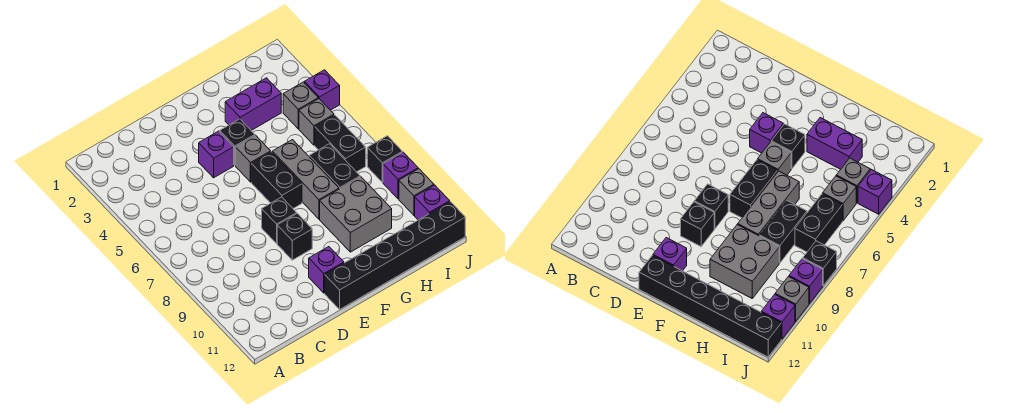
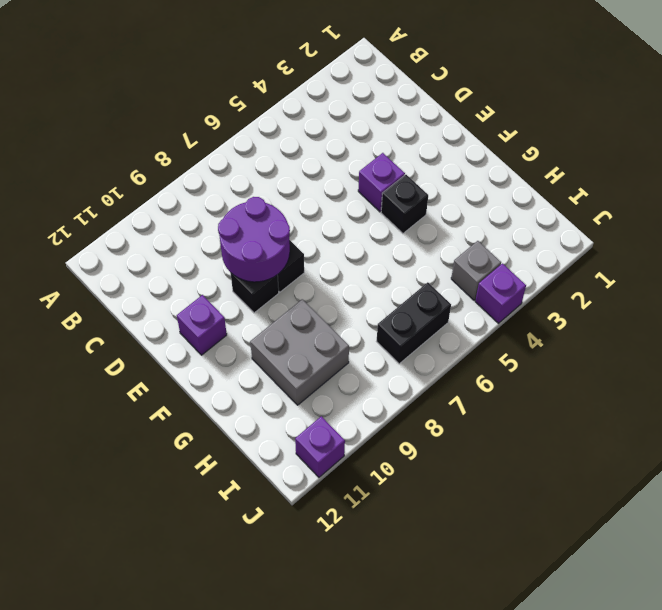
purple round brick D8:E9 level 2 -> none
none -> black brick E12:J12 level 1
none -> grey brick F5 level 1
none -> black brick F6:F7 level 1

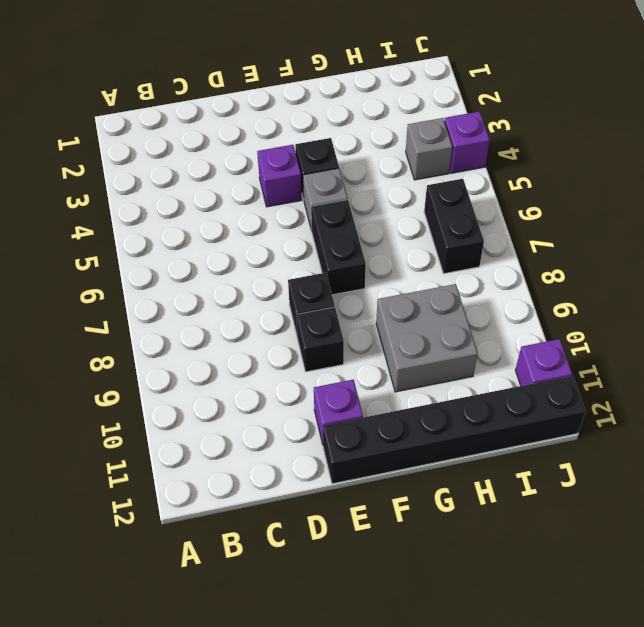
none -> purple brick G3:H3 level 1
none -> grey brick G6:G8 level 1
none -> black brick H7:H8 level 1

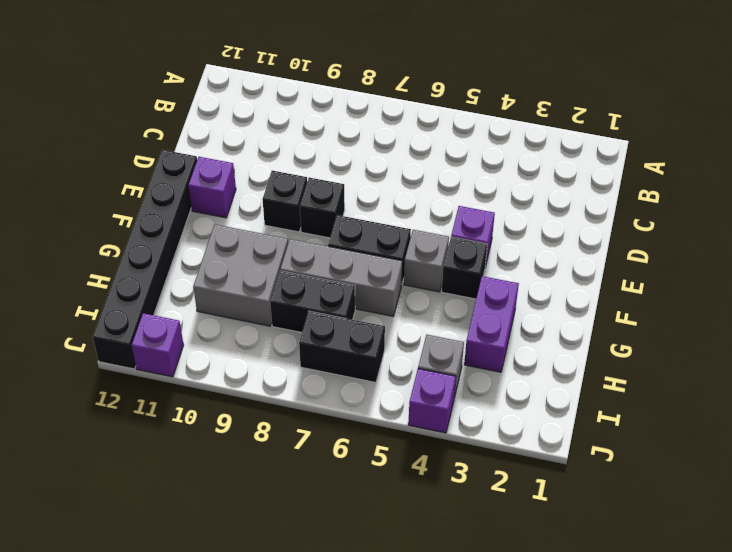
none -> grey brick I5 level 1
none -> black brick J8 level 1
none -> purple brick J9 level 1

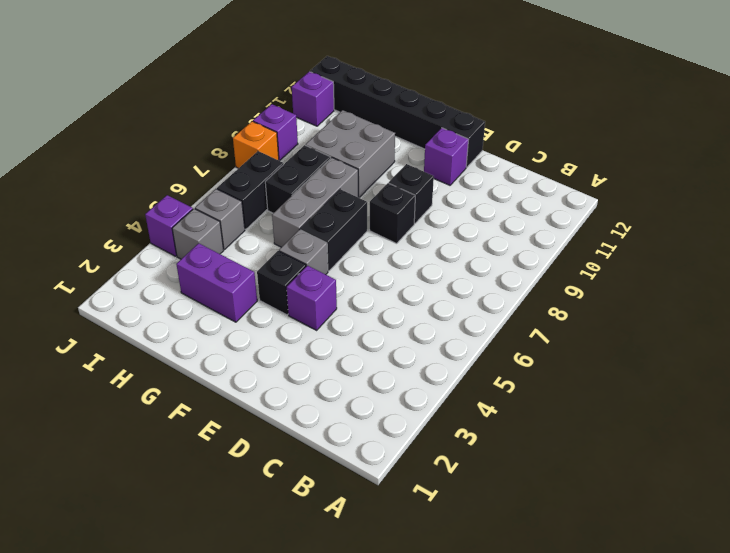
orange brick J8 level 1 -> black brick J8 level 1
none -> grey brick J10 level 1

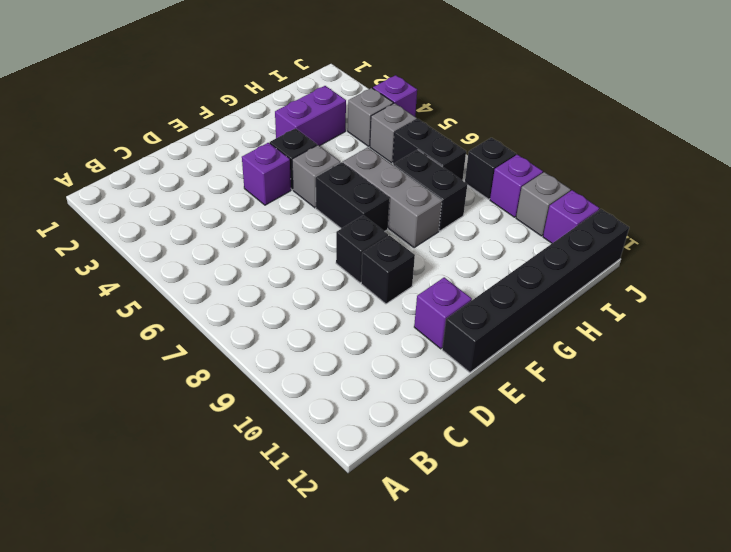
none -> grey brick G9:H10 level 1

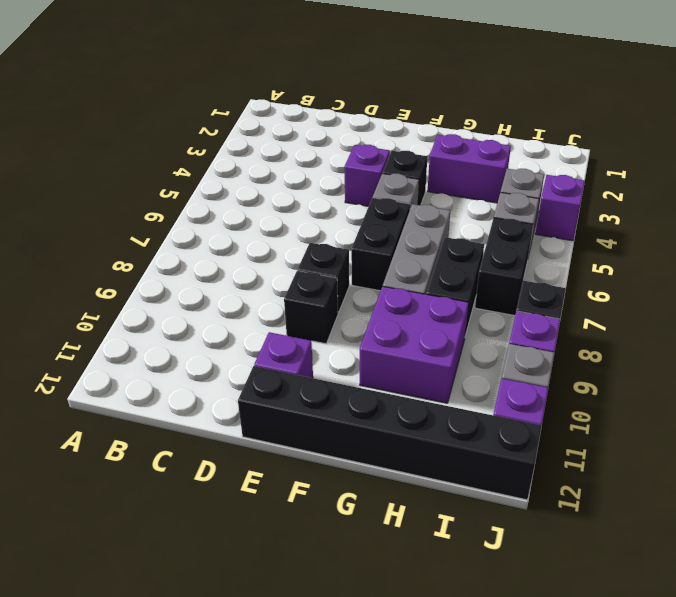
purple brick G9:H10 level 1 -> grey brick G9:H10 level 1

